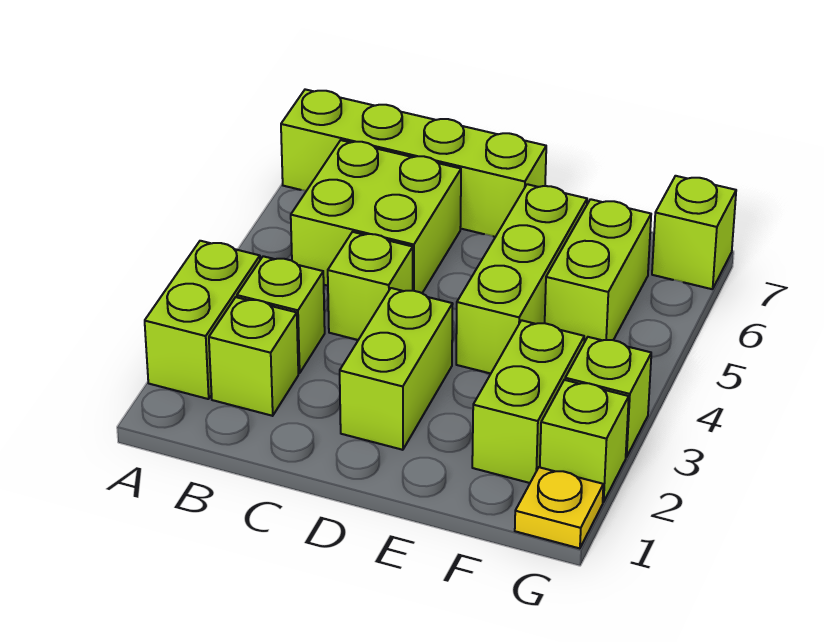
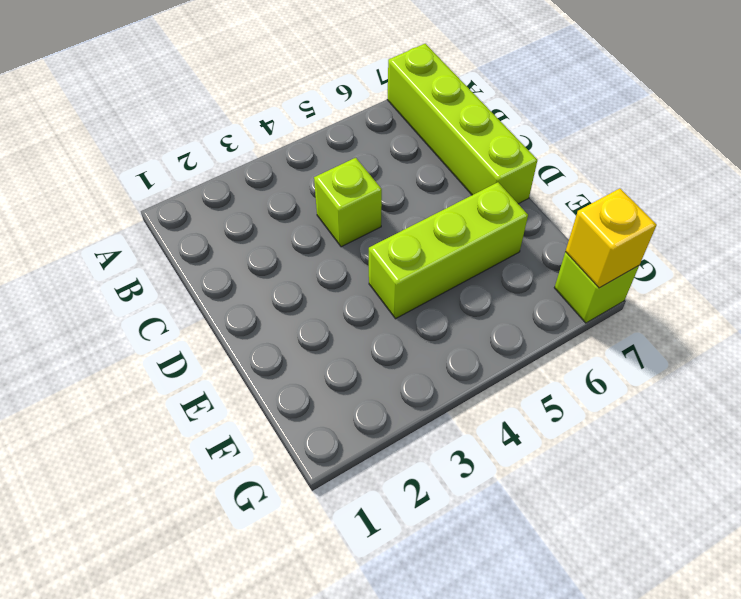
yellow brick G7 level 2 -> none
none -> lime brick A2:A3 level 1
none -> lime brick B2 level 1
none -> lime brick B3 level 1

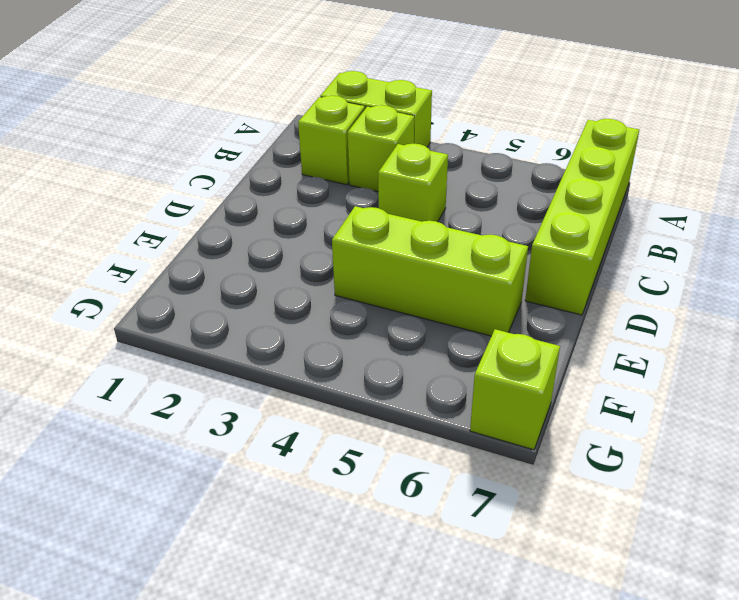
none -> lime brick B5:C6 level 1
none -> lime brick D2:D3 level 1
none -> lime brick F2:F3 level 1

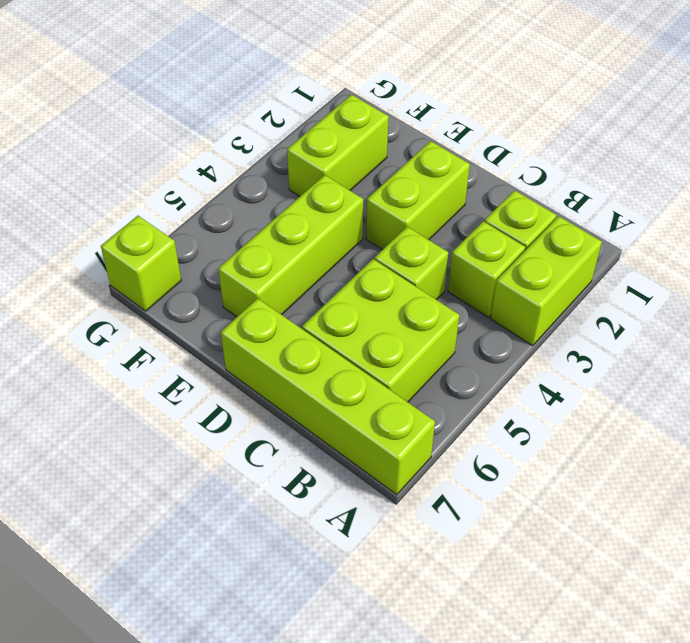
none -> lime brick F5:F6 level 1
none -> yellow plate G1 level 1
none -> lime brick G2 level 1

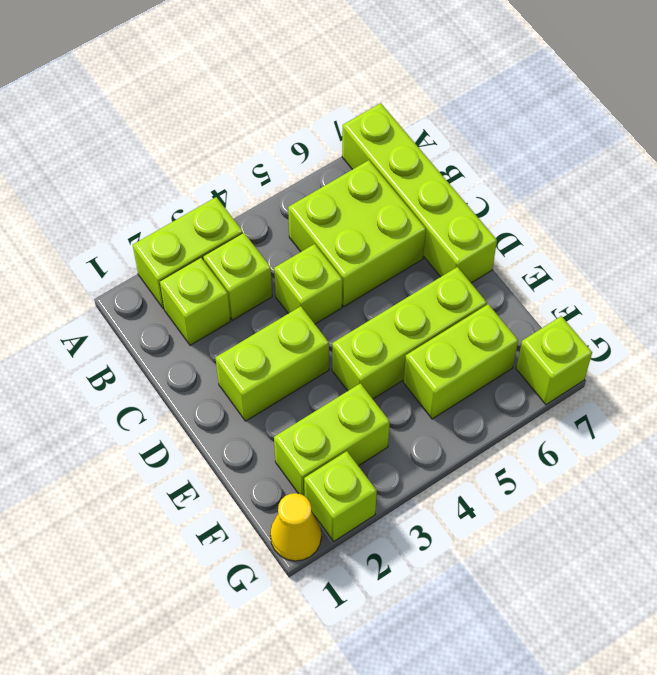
yellow cone G1 level 1 -> yellow plate G1 level 1
none -> lime brick G3 level 1

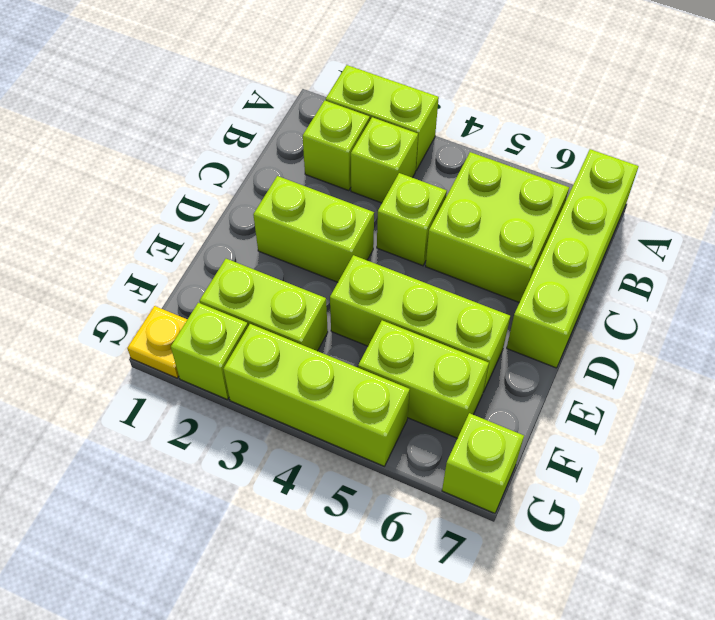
lime brick G3:G5 level 1 -> lime brick G3 level 1

